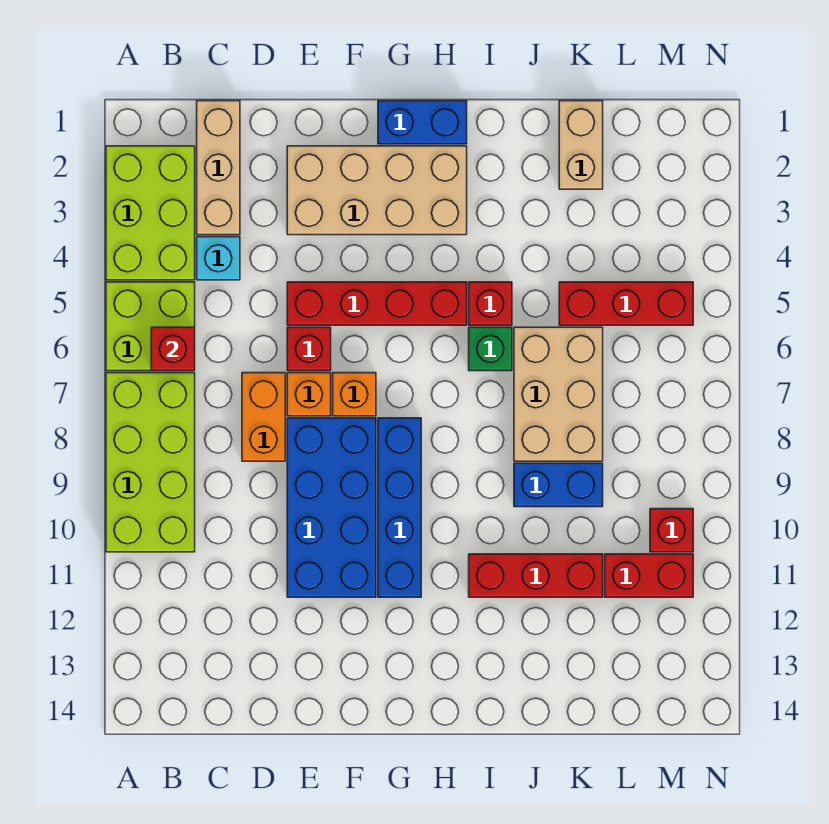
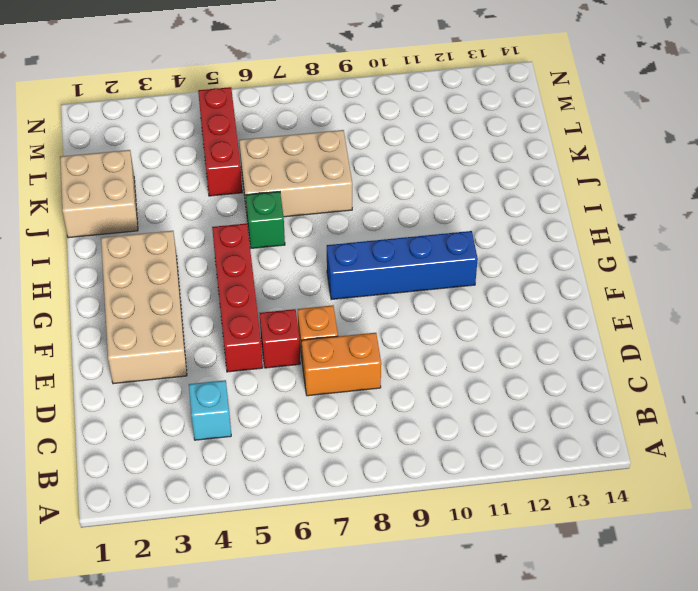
tan brick J1:K2 level 1 -> tan brick K1:K2 level 1
none -> lime brick A2:B4 level 1
none -> lime brick A5:B6 level 1
none -> lime brick A7:B10 level 1

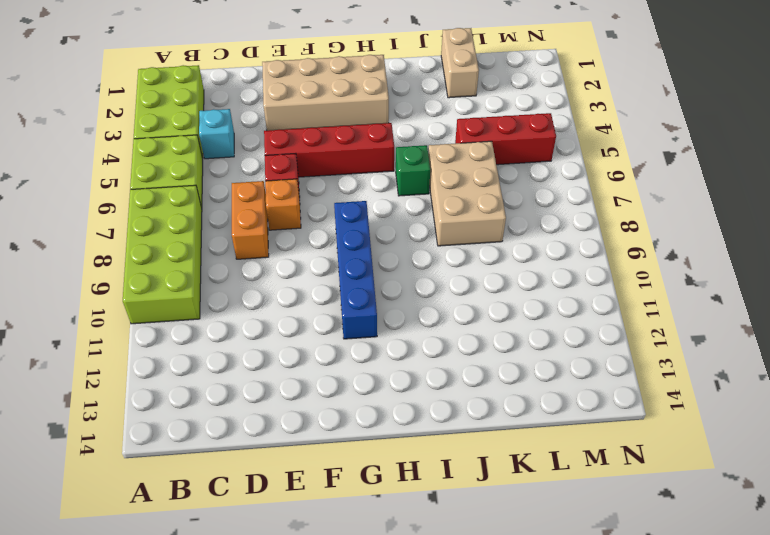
none -> tan brick C1:C3 level 1
none -> blue brick E8:F11 level 1
none -> orange brick F7 level 1

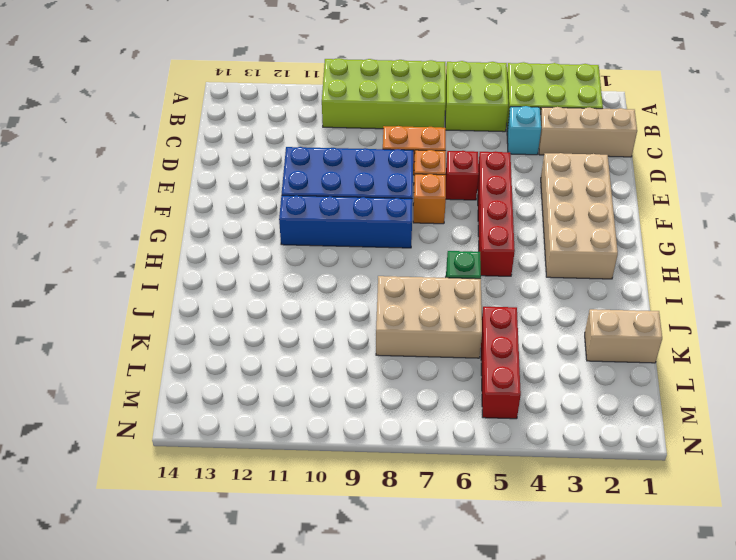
none -> blue brick G1:H1 level 1
none -> red brick I5 level 1
none -> red brick I11:K11 level 1

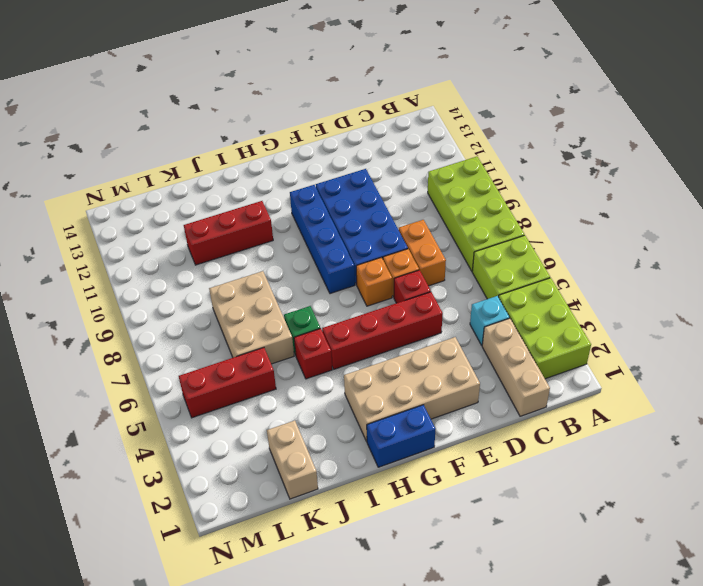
none -> blue brick J9:K9 level 1
none -> red brick L11:M11 level 1
none -> red brick M10 level 1

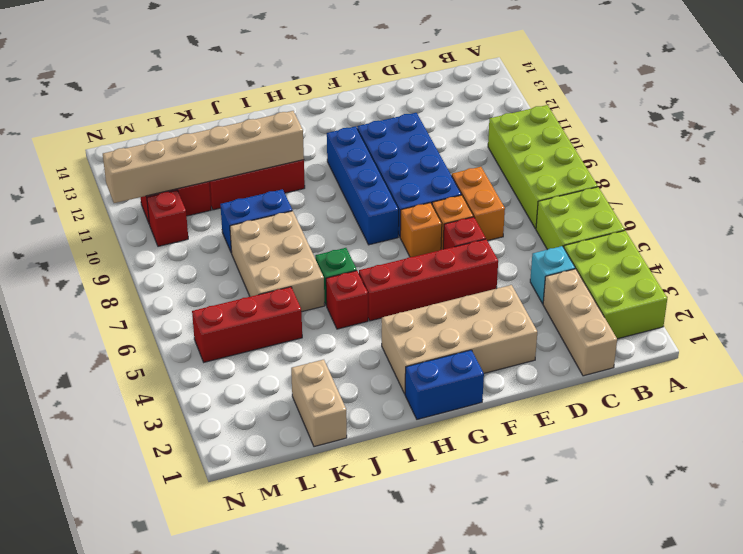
tan brick I11:N11 level 2 -> none
none -> red brick B6 level 2

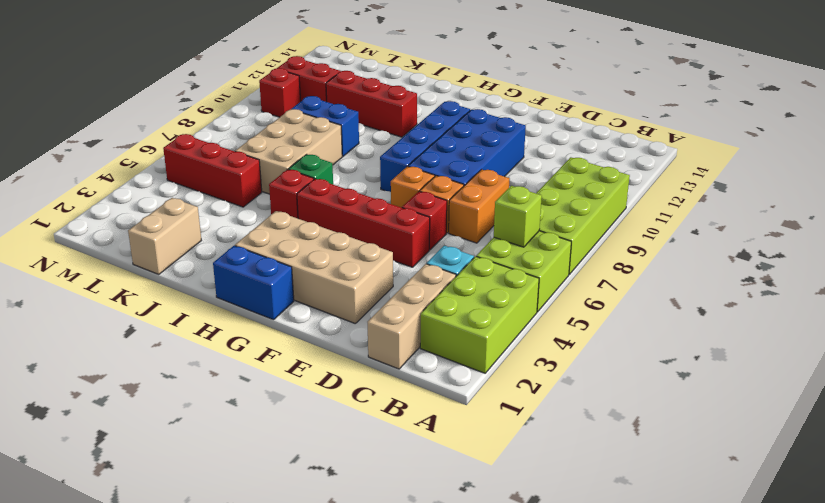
lime brick B6 level 2 -> red brick B6 level 2

